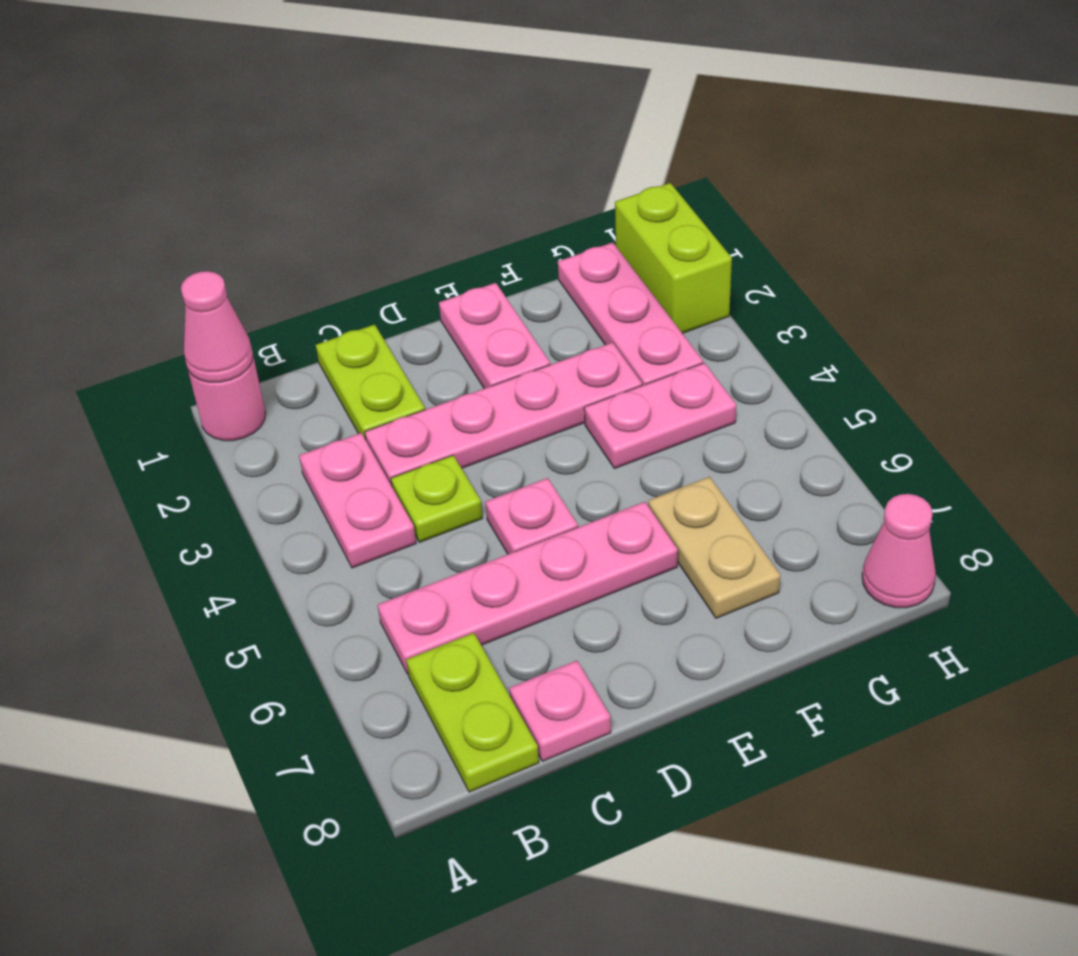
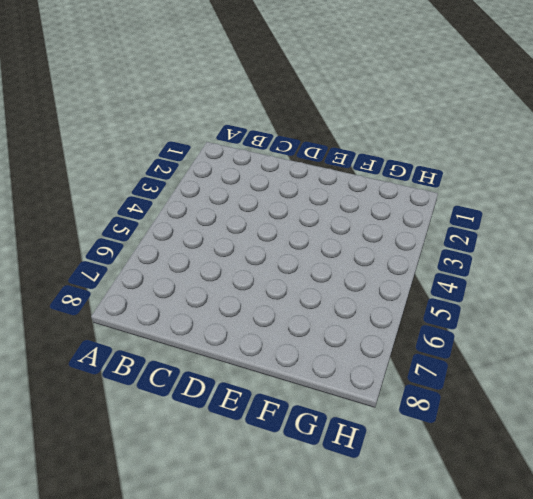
none -> pink round brick A1 level 1
none -> pink plate B3:B4 level 1
none -> pink plate B6:E6 level 1

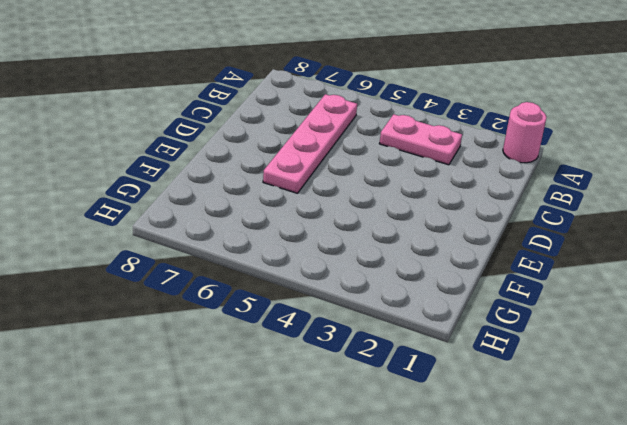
none -> lime plate B7:B8 level 1
none -> lime plate C1:C2 level 1
none -> pink plate C3:F3 level 1

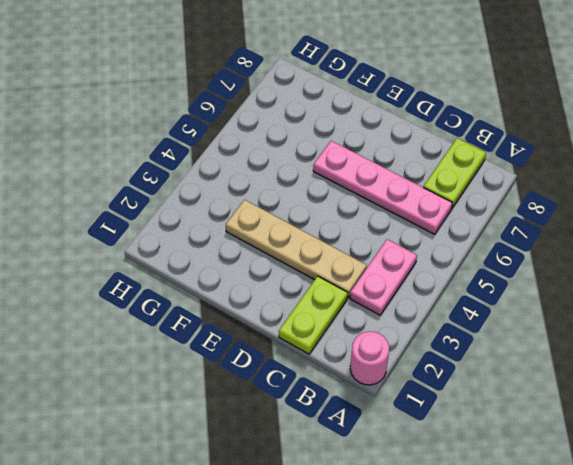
tan plate C3:F3 level 1 -> pink plate C3:F3 level 1
none -> lime plate C4 level 1
none -> pink plate C8 level 1
none -> pink plate D5 level 1

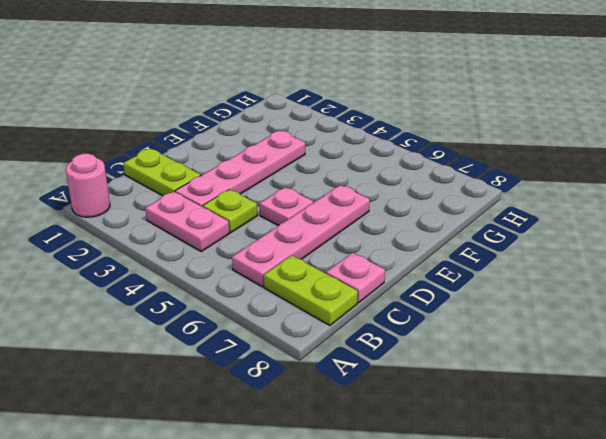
none -> pink plate E1:E2 level 1
none -> pink plate F4:G4 level 1
none -> tan plate F6:F7 level 1

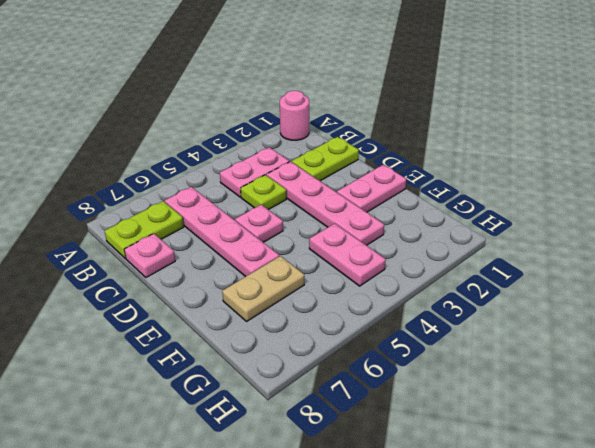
none -> pink plate G1:G3 level 1
none -> lime brick H1:H2 level 1
none -> pink cone H8 level 1

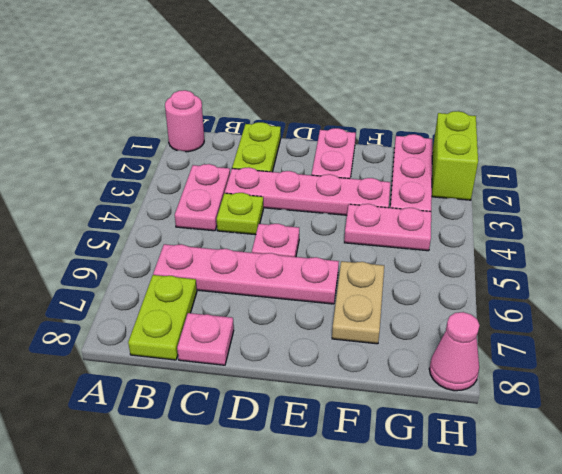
none -> pink cone A1 level 2

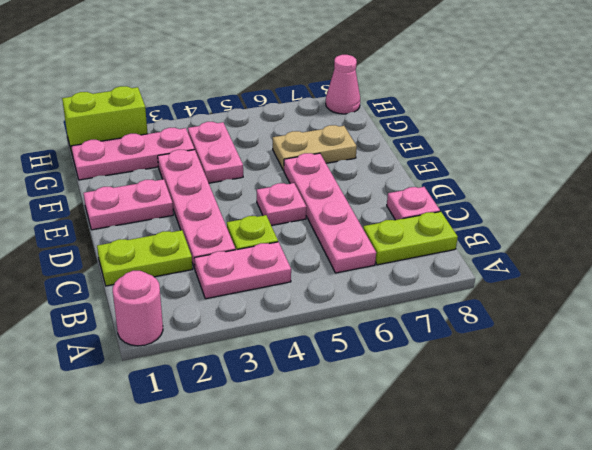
none -> pink cone A1 level 2

